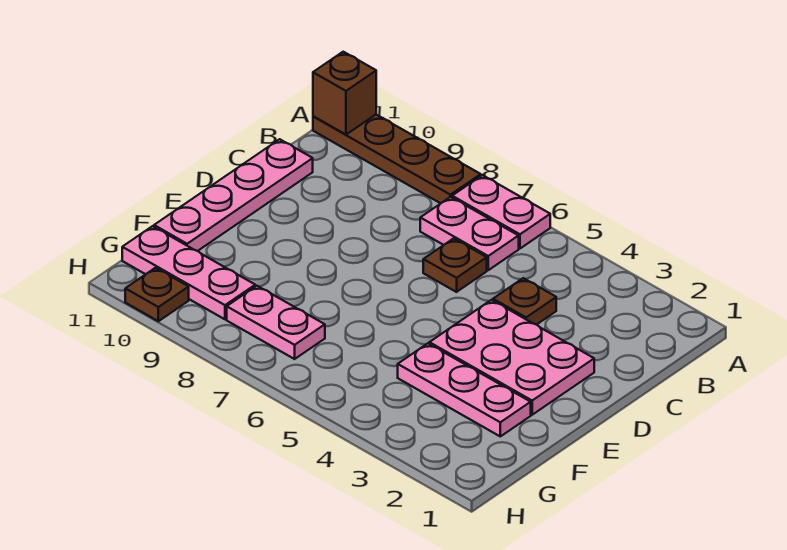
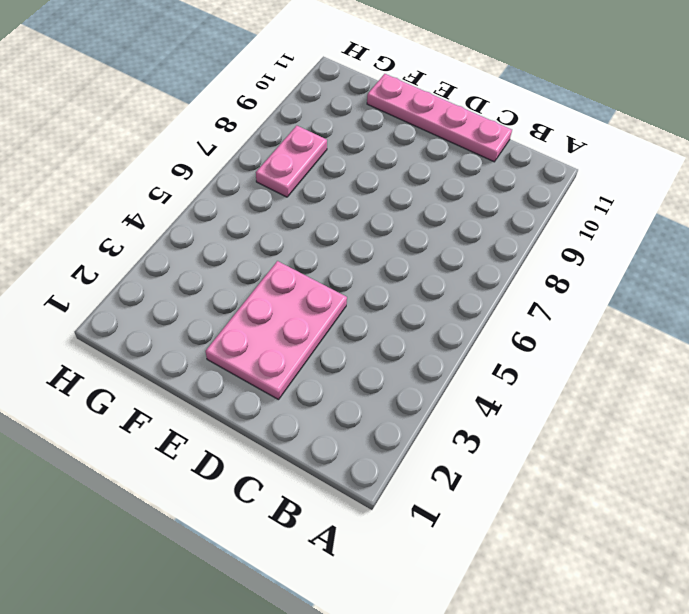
none -> pink plate A6:A7 level 1
none -> brown plate A8:A11 level 1
none -> pink plate B6:B7 level 1

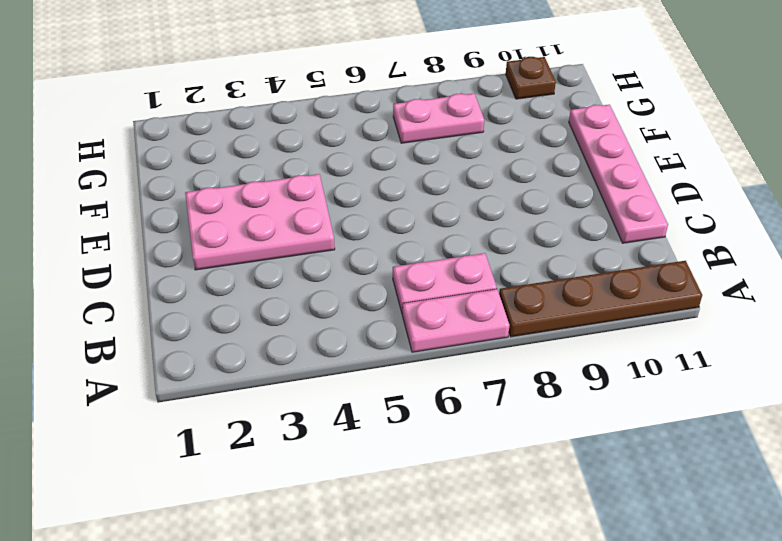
none -> brown plate C4 level 1
none -> brown plate C6 level 1
none -> pink plate F2:F4 level 1

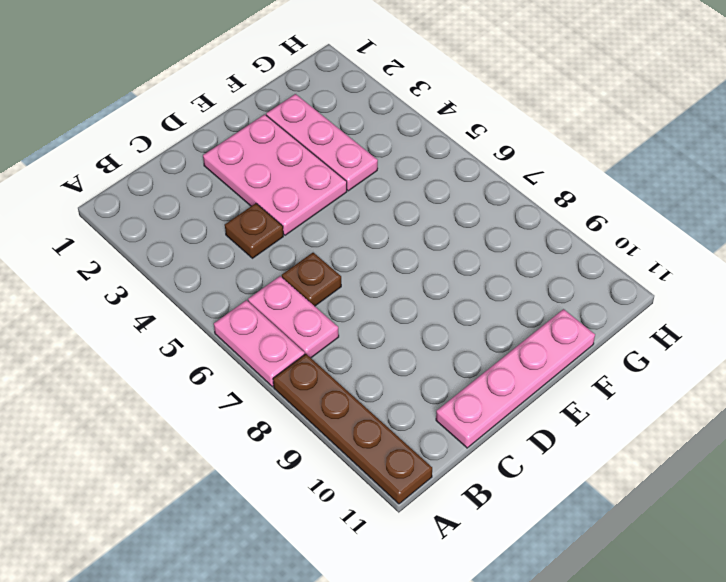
none -> pink plate G7:G8 level 1
none -> pink plate G9:G11 level 1
none -> brown plate H10 level 1

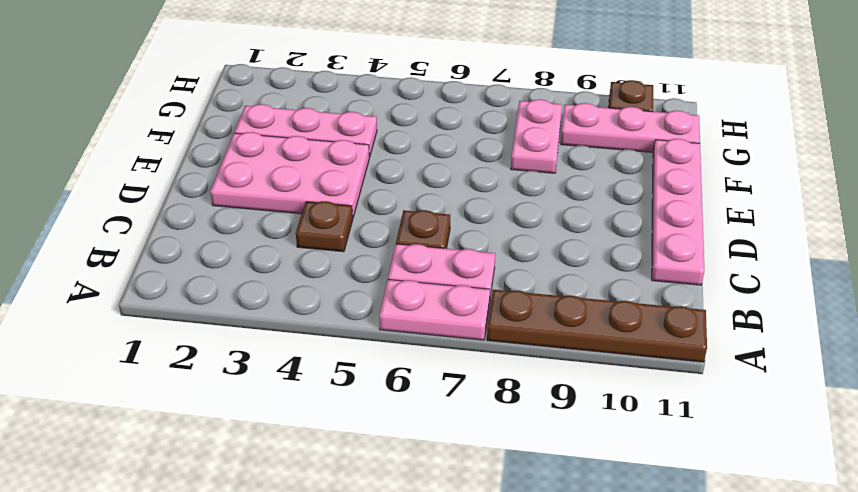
pink plate F8:G8 level 1 -> pink plate G7:G8 level 1
none -> brown brick A11 level 2

